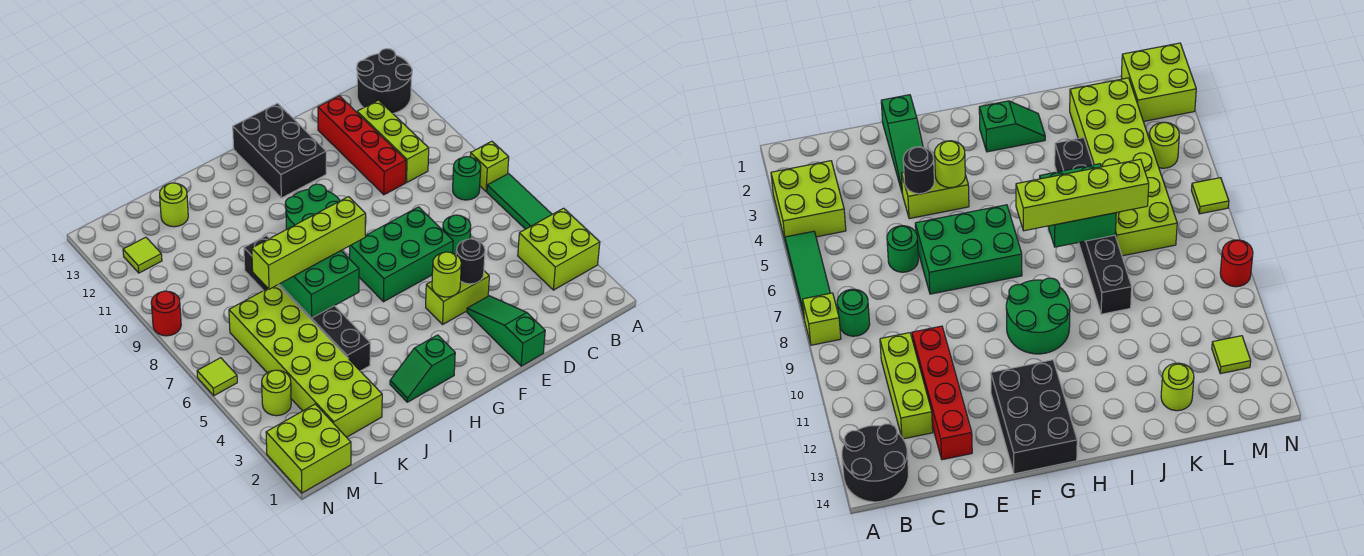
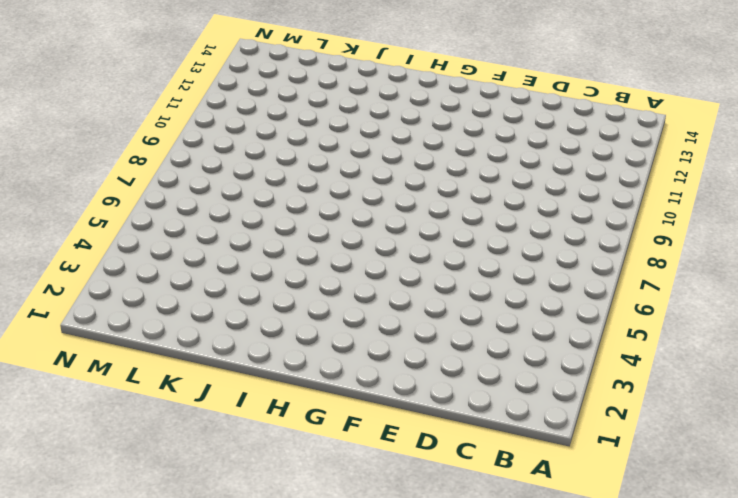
none -> lime brick A3:B4 level 1
none -> green tile A5:A7 level 1
none -> lime brick A8 level 1

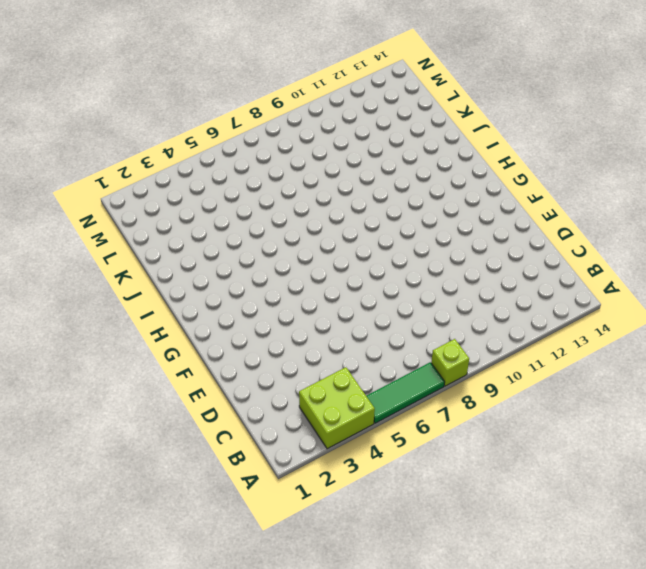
none -> black round brick A13:B14 level 1
none -> green round brick B8 level 1
none -> lime brick C10:C12 level 1

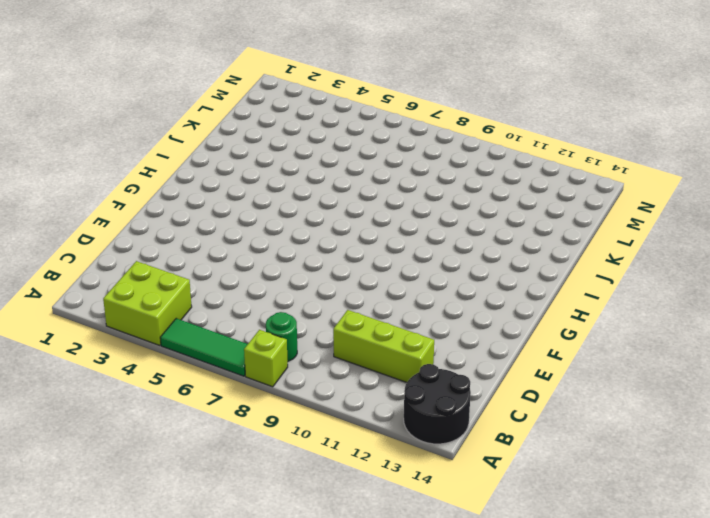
none -> green round brick D6 level 1
none -> red brick D10:D13 level 1
none -> green slope E1:E3 level 1 top 1

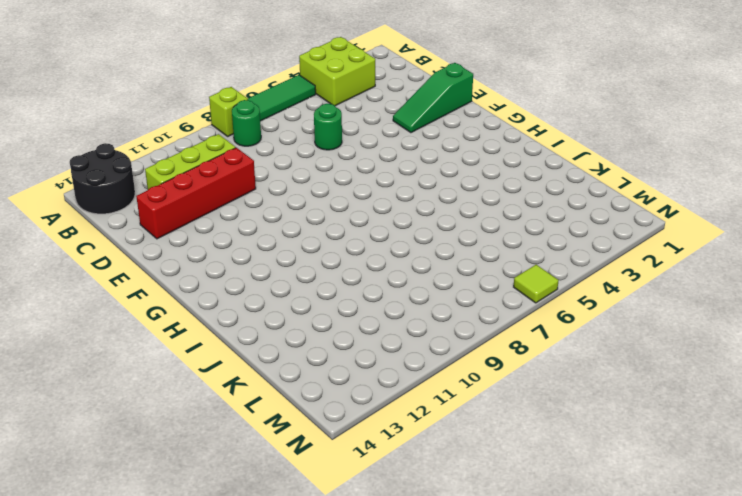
none -> lime brick E4:F4 level 1
none -> green brick E6:G7 level 1
none -> black brick F12:G14 level 1

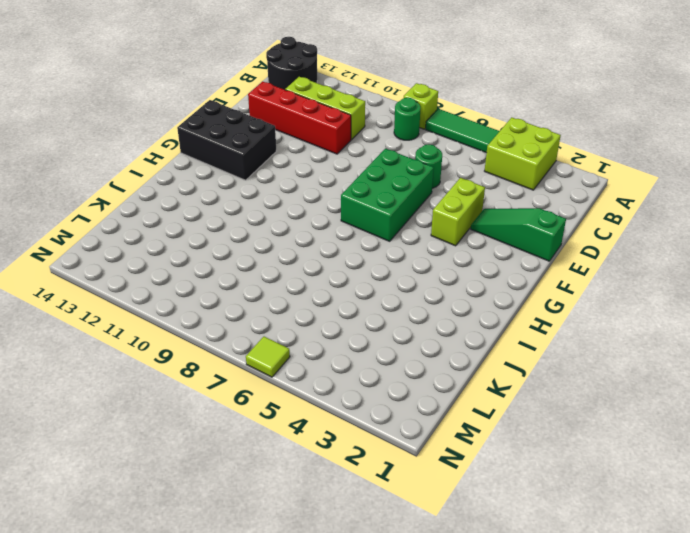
none -> green round brick G9:H10 level 1
none -> green slope H2:I2 level 1 top H
none -> black brick J4:J9 level 1

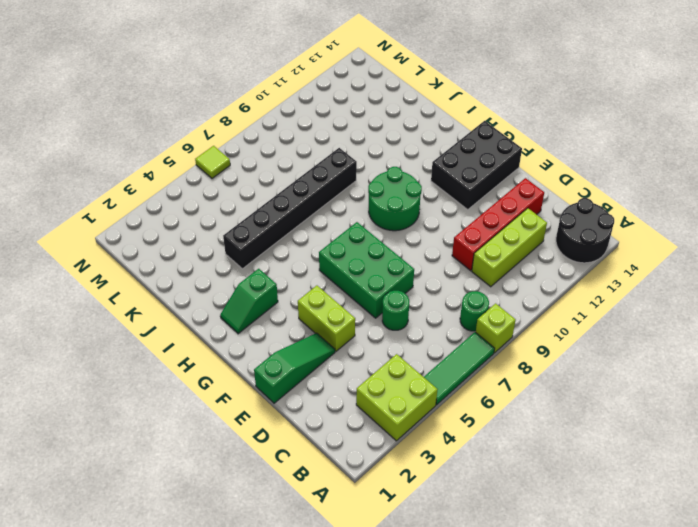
green slope H2:H3 level 1 top 3 -> green slope H2:I2 level 1 top H
none -> lime brick K2:L7 level 1
none -> lime round brick K13 level 1
none -> lime brick M1:N2 level 1

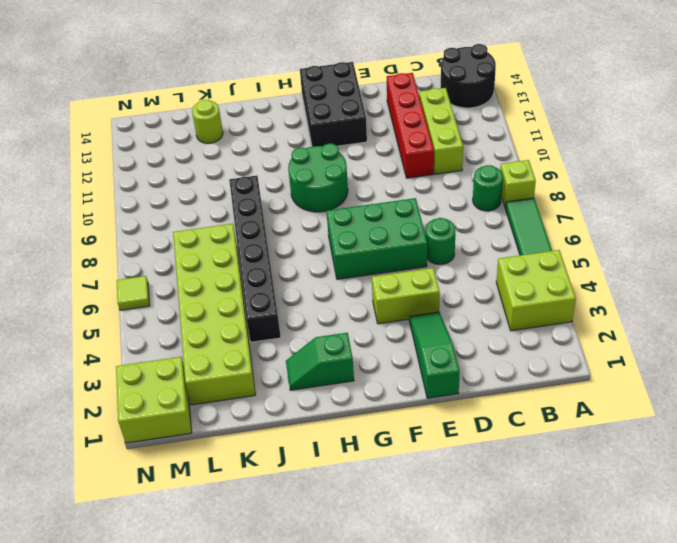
none -> lime round brick M4 level 1
none -> lime tile M12 level 1
none -> red round brick N9 level 1

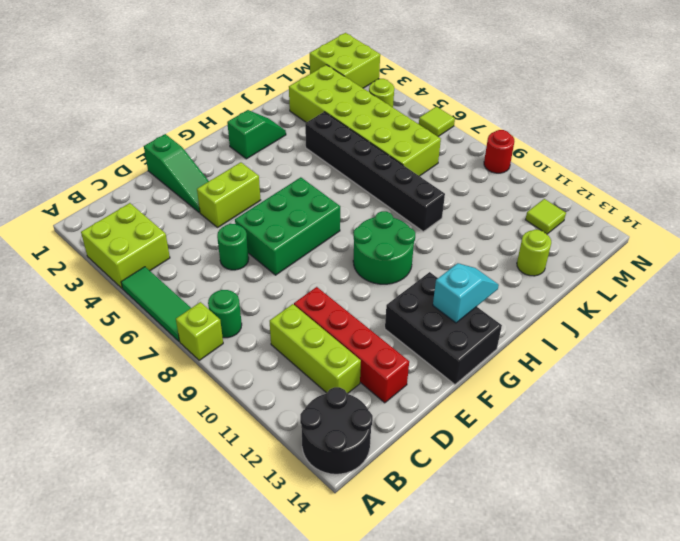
cyan slope G13:H13 level 2 top G -> none
none -> black round brick E4 level 2
none -> lime round brick F4 level 2
none -> green brick I6:J7 level 2

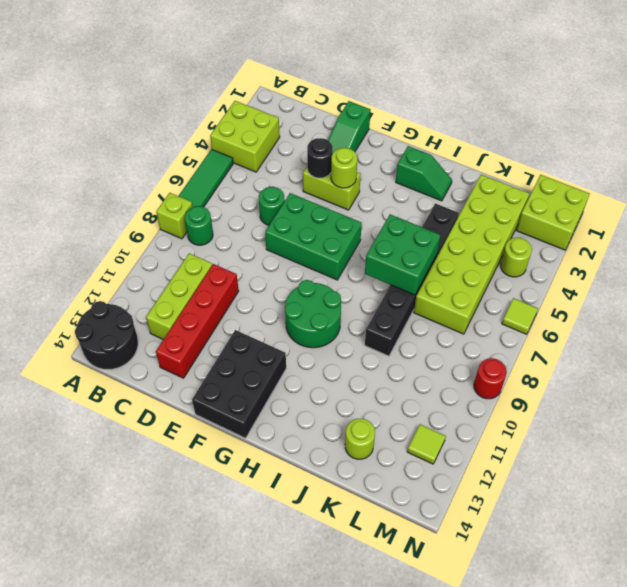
none -> lime brick H7:K7 level 3

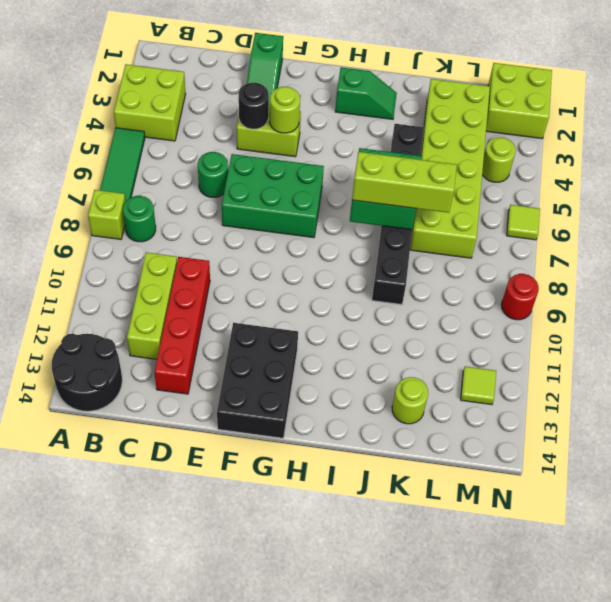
lime brick I7:K7 level 3 -> lime brick H7:K7 level 3
none -> green round brick G9:H10 level 1

